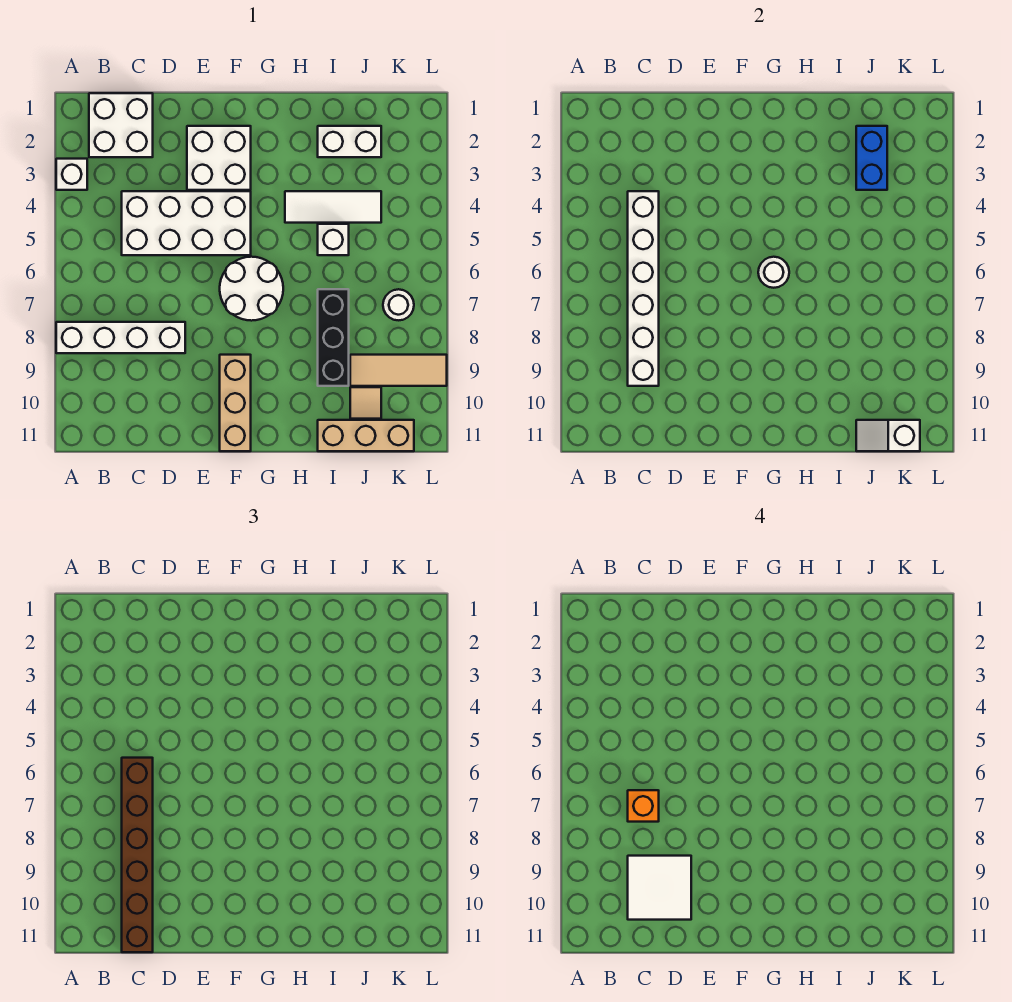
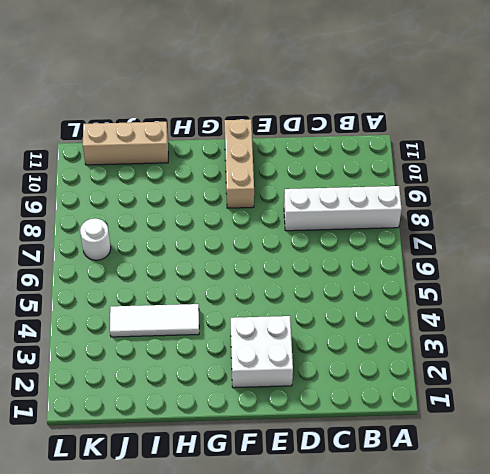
none -> white brick A3 level 1
none -> white brick B1:C2 level 1
none -> white brick C4:F5 level 1

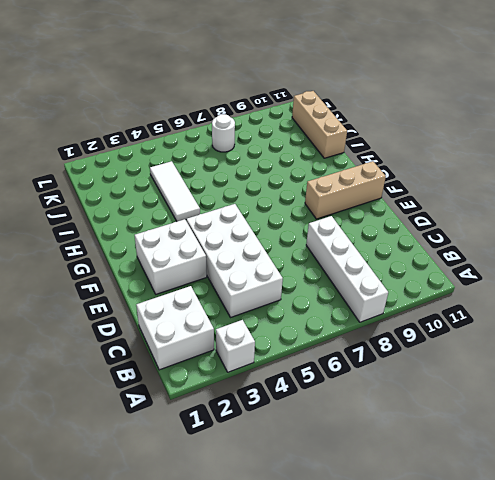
none -> white round brick F6:G7 level 1
none -> white brick I2:J2 level 1
none -> white brick I5 level 1

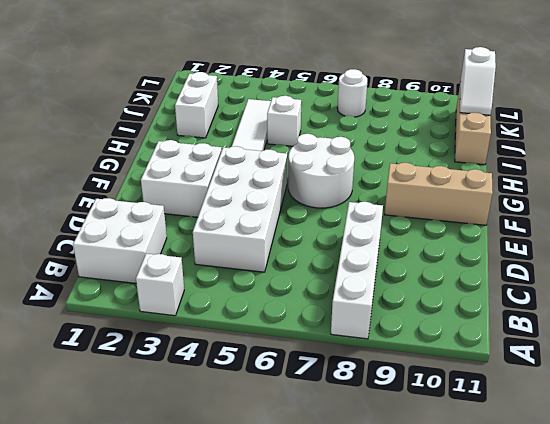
none -> black brick I7:I9 level 1
none -> tan tile J9:L9 level 1
none -> tan tile J10 level 1

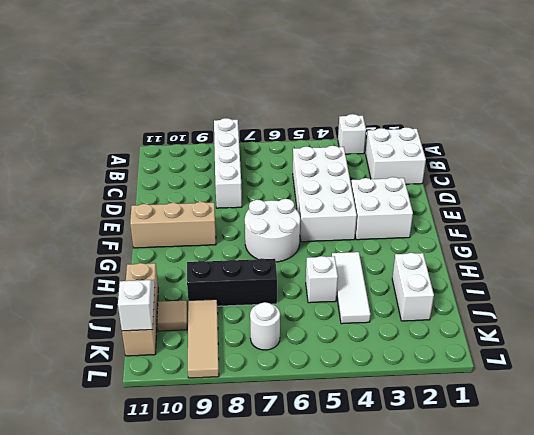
none -> white brick C4:C9 level 2
none -> white round brick G6 level 2
none -> blue brick J2:J3 level 2

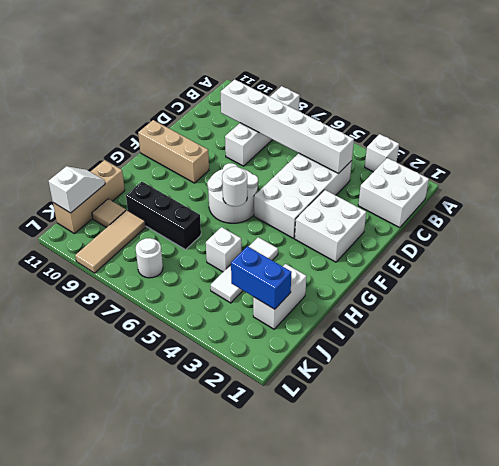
none -> brown brick C6:C11 level 3
none -> orange brick C7 level 4
none -> white tile C9:D10 level 4

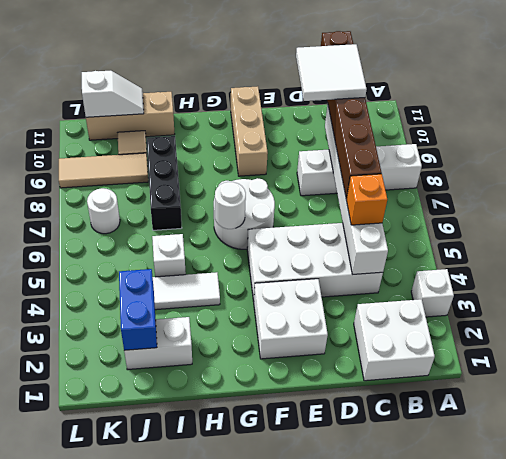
orange brick C5 level 3 -> orange brick C7 level 4

